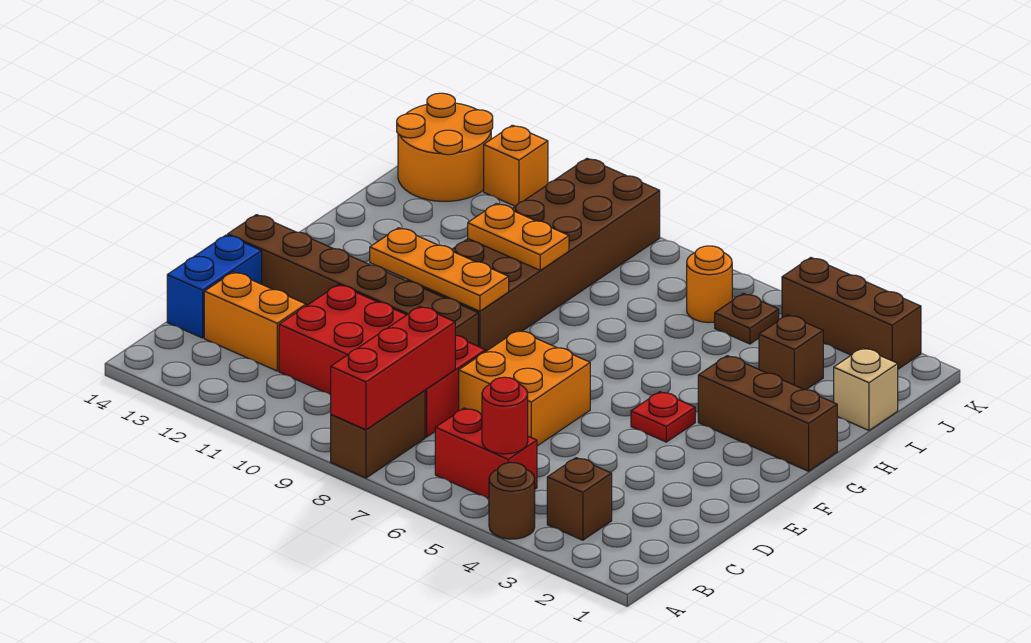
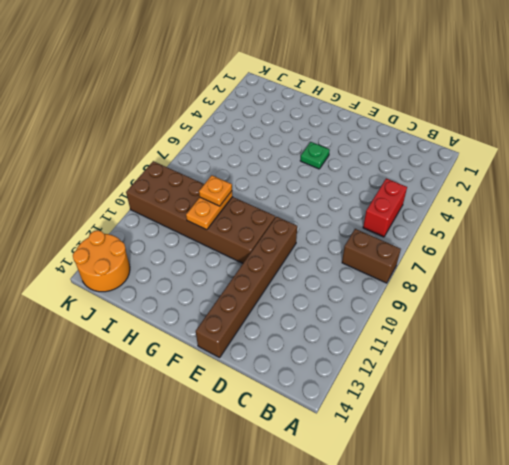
green plate F4 level 1 -> red plate F4 level 1
orange plate H9 level 3 -> none
none -> brown round brick A4 level 1
none -> brown brick B3 level 1
none -> red brick C8:D11 level 1

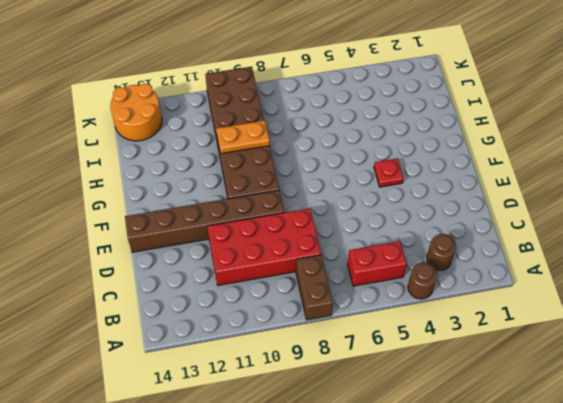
brown round brick B3 level 1 -> brown brick B3 level 1
none -> orange brick C12:C13 level 1
none -> blue brick C14:D14 level 1
none -> orange brick D6:E7 level 1

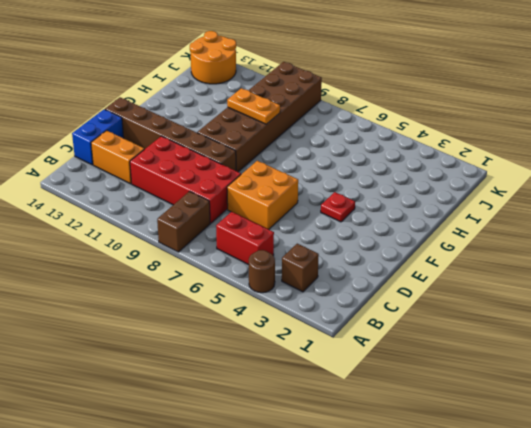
none -> brown brick G1:G3 level 1
none -> tan brick I1 level 1
none -> brown brick I3 level 1

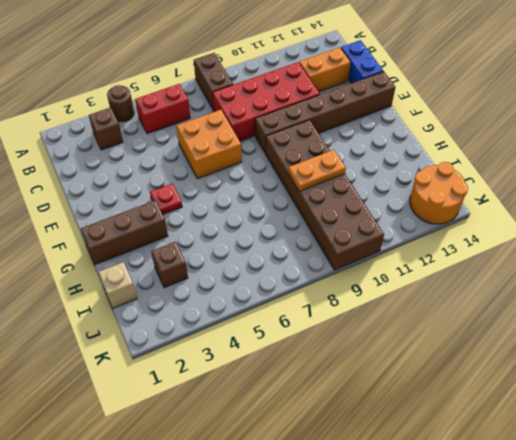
none -> brown plate J5 level 1
none -> orange round brick J6 level 1
none -> brown brick K2:K4 level 1

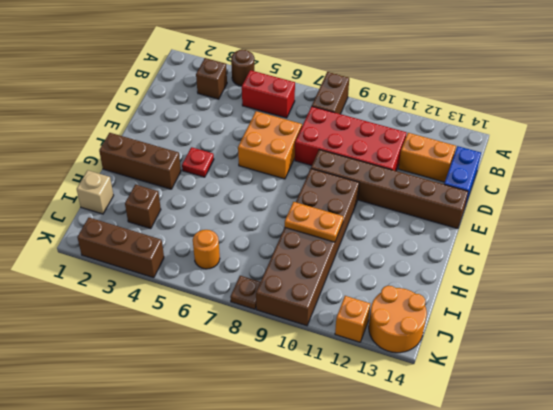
brown plate K8 level 1 -> brown plate J5 level 1
none -> red brick A8:C8 level 2
none -> red round brick B5 level 2
none -> orange plate F9:F11 level 2

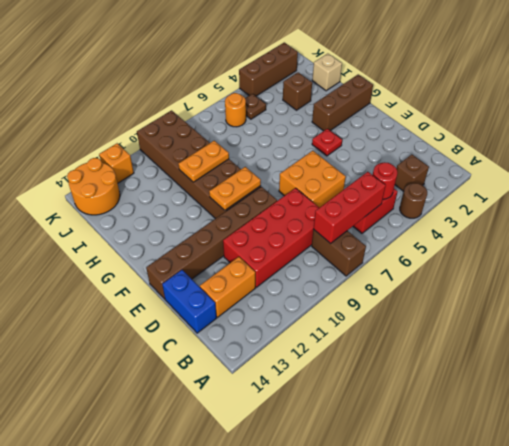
red brick B6:B8 level 2 -> red brick A8:C8 level 2
orange plate F9:F10 level 2 -> orange plate F9:F11 level 2

